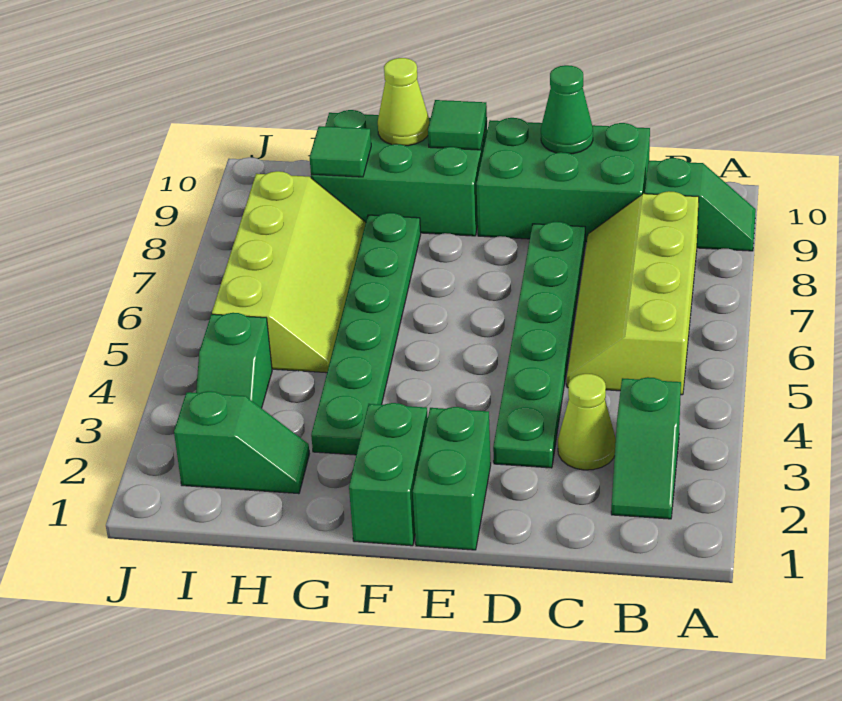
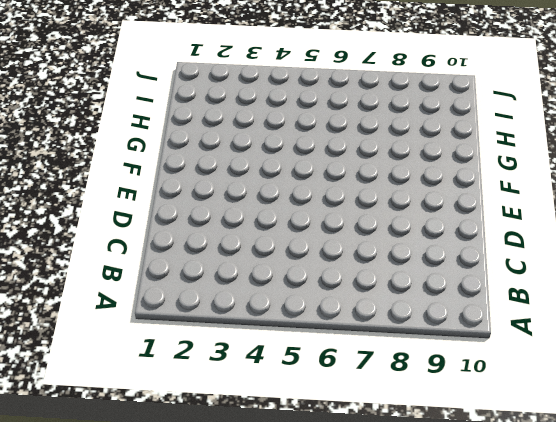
none -> green slope A9:B9 level 1 top B
none -> green slope B2:B3 level 1 top 3
none -> lime slope B5:C8 level 1 top B

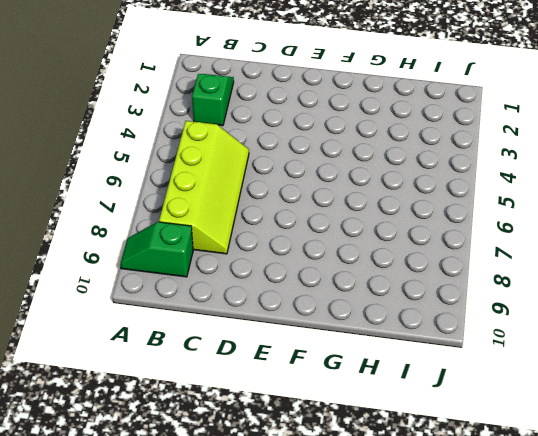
none -> lime cone C3 level 1
none -> green brick C9:E10 level 1
none -> green plate D3:D8 level 1

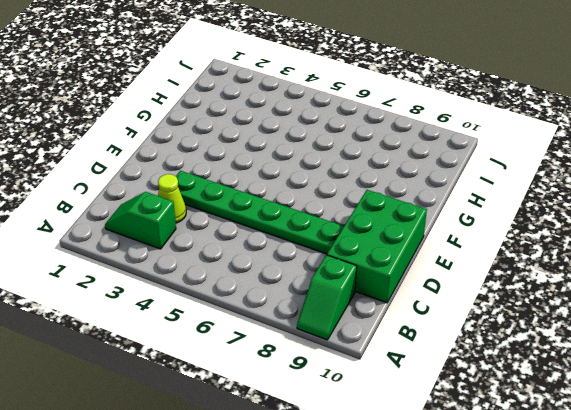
none -> lime slope B5:C8 level 1 top B
none -> green brick E1:E2 level 1
none -> green brick F1:F2 level 1

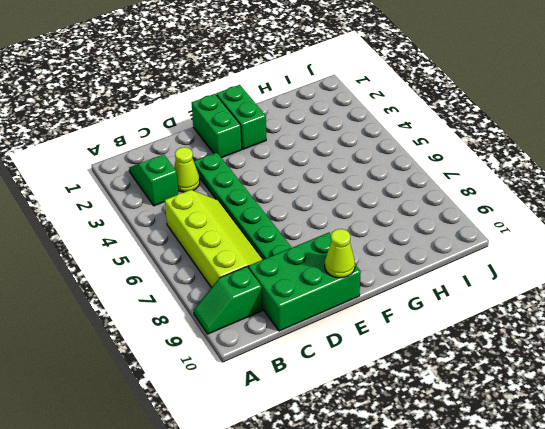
lime cone E10 level 2 -> lime cone G10 level 2
none -> green brick F9:H10 level 1
none -> green plate G3:G8 level 1
none -> green slope H2:I2 level 1 top I

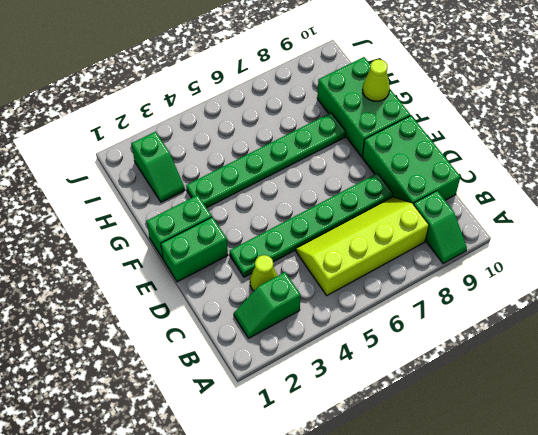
none -> lime slope H5:I8 level 1 top I
none -> green slope I3:I4 level 1 top 4
none -> green cone D10 level 2

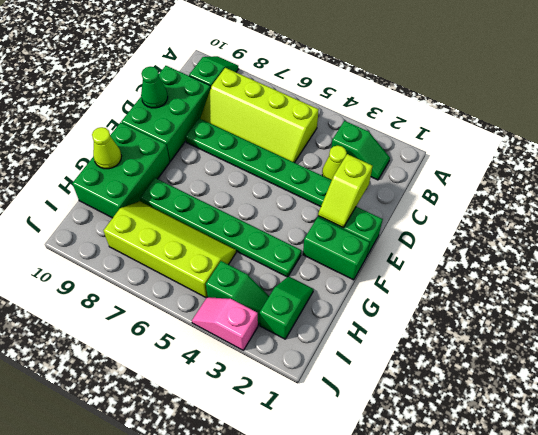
lime slope D2:E2 level 2 top D -> none
pink slope J3:J4 level 1 top 3 -> none
none -> green tile F10 level 2
none -> green tile H9 level 2

